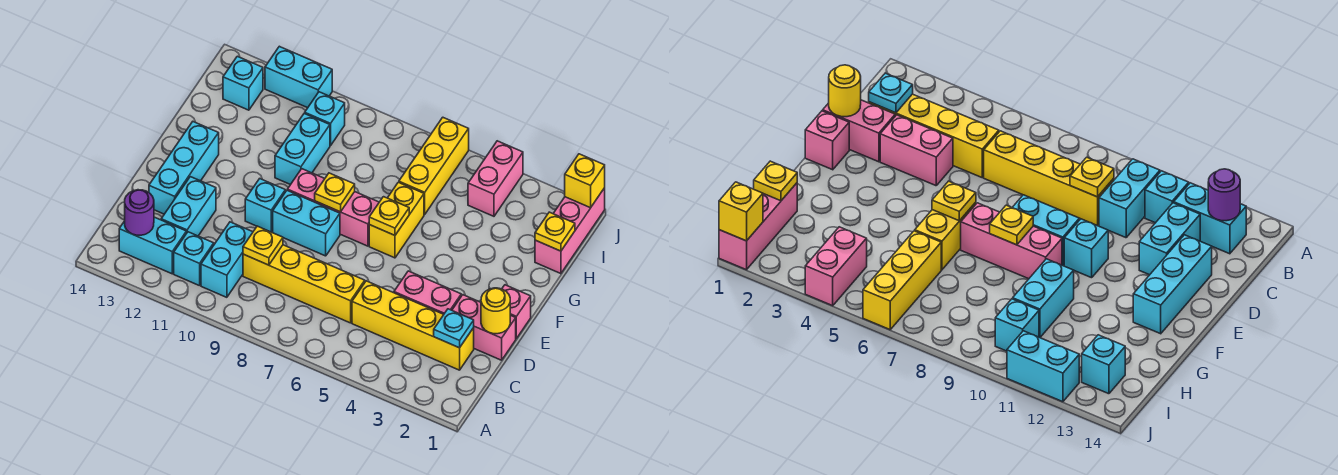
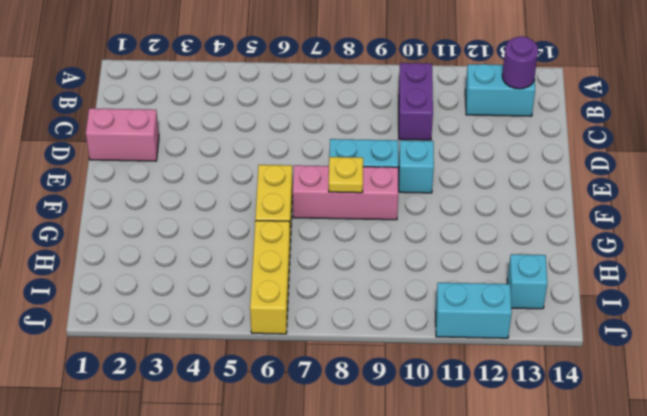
purple brick B10:C10 level 1 -> cyan brick B10:C10 level 1
none -> cyan brick B11 level 1
none -> yellow brick C2:C5 level 1
none -> yellow brick C6:C9 level 1

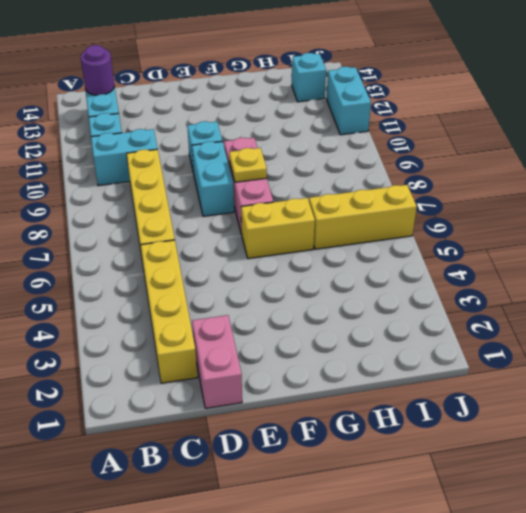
none -> cyan brick C12:D12 level 1
none -> pink brick D3:D4 level 1
none -> cyan brick D13:F13 level 1

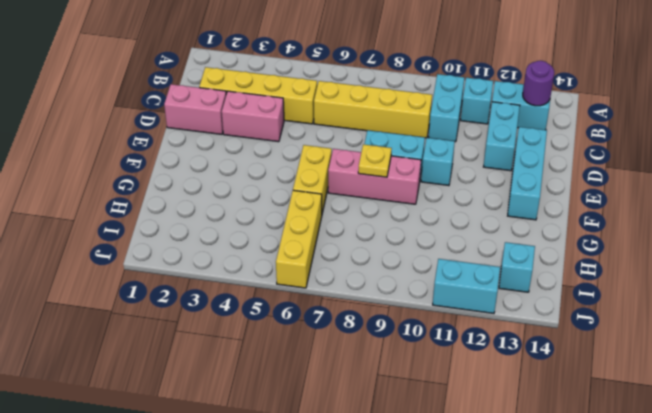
none -> pink brick E1 level 1
none -> cyan brick G10:H10 level 1
none -> pink brick H1:J1 level 1

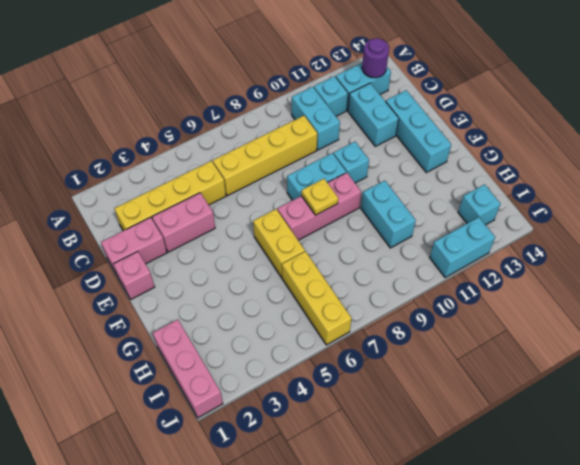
none -> pink brick I4:J4 level 1
none -> cyan brick I10 level 1
none -> cyan plate C2 level 2

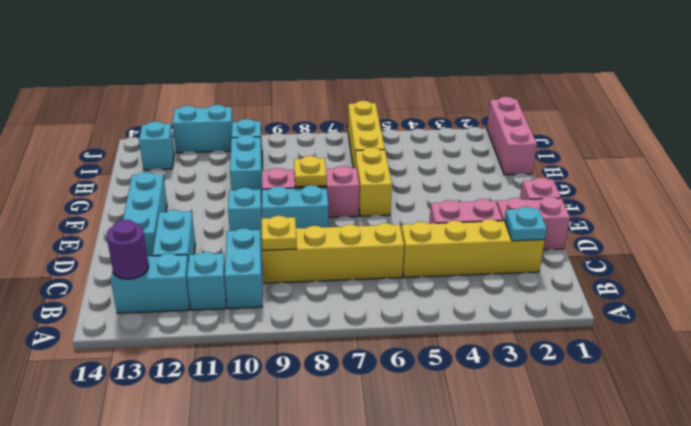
none -> pink brick I4:J4 level 1
none -> yellow round brick D1 level 2
none -> yellow plate F6 level 2

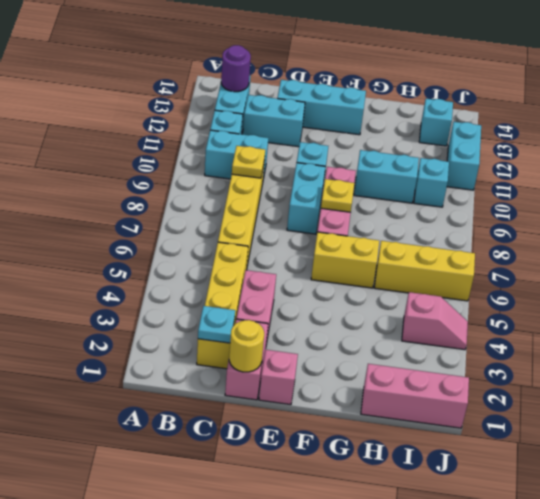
pink slope I4:J4 level 1 top I -> pink brick I4:J4 level 1
none -> yellow plate F6 level 2
none -> yellow plate H1 level 2
none -> yellow brick J1 level 2

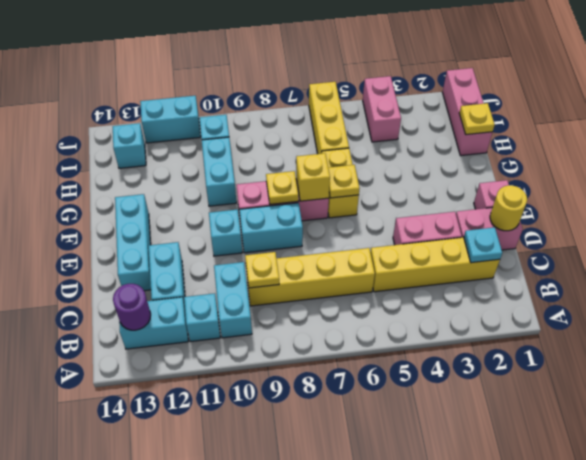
yellow brick F7 level 2 -> yellow brick J1 level 2

